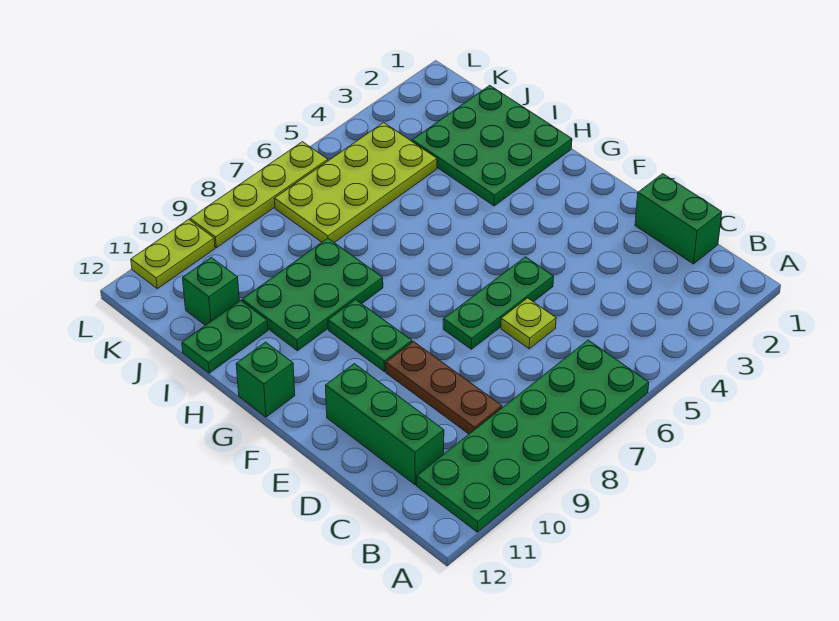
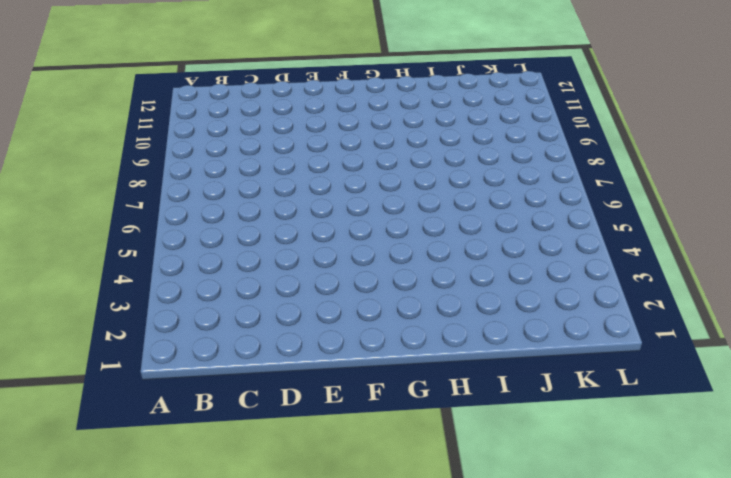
none -> green plate A6:B11 level 1
none -> green brick C1:D1 level 1
none -> brown plate C9:E9 level 1

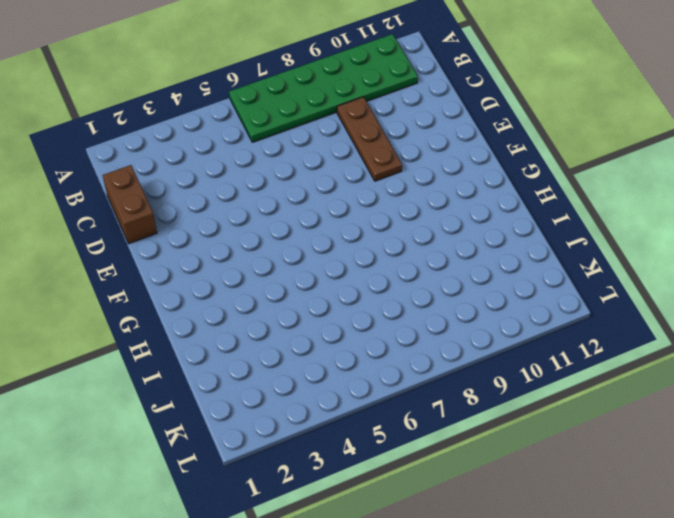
brown brick C1:D1 level 1 -> green brick C1:D1 level 1
none -> green brick C11:E11 level 1
none -> lime plate D6 level 1
none -> green plate E5:E7 level 1

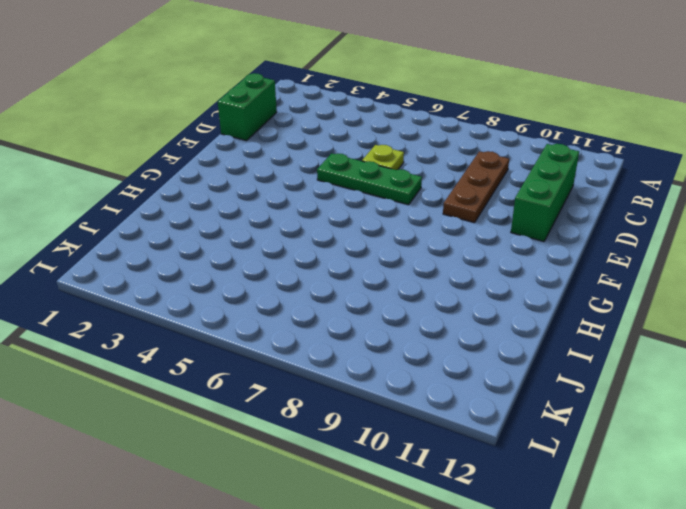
none -> green plate A6:B11 level 1
none -> green plate F9:G9 level 1
none -> green brick G12 level 1

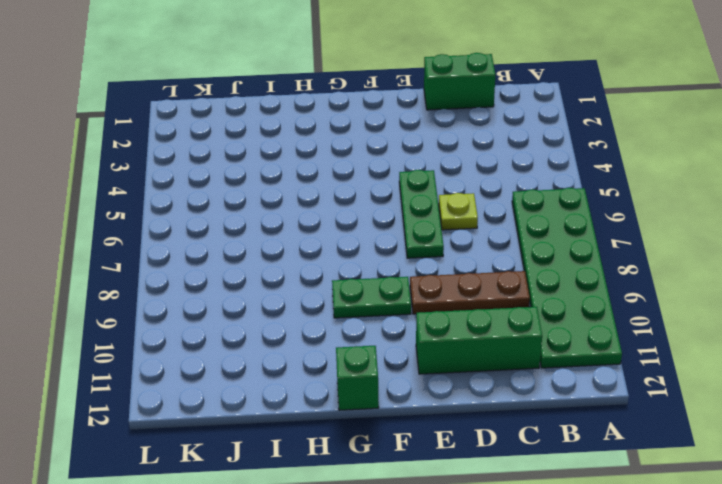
none -> green plate H1:J3 level 1
none -> green plate H8:I10 level 1
none -> green plate I11:I12 level 1

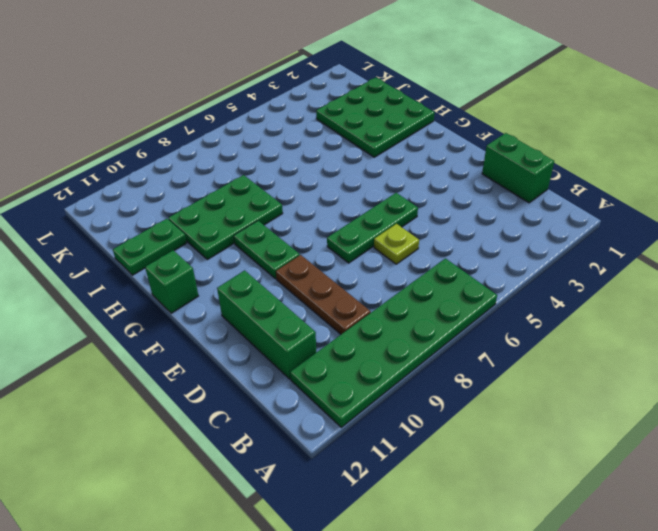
none -> lime plate J4:K7 level 1
none -> green brick J11 level 1
none -> lime plate L6:L9 level 1

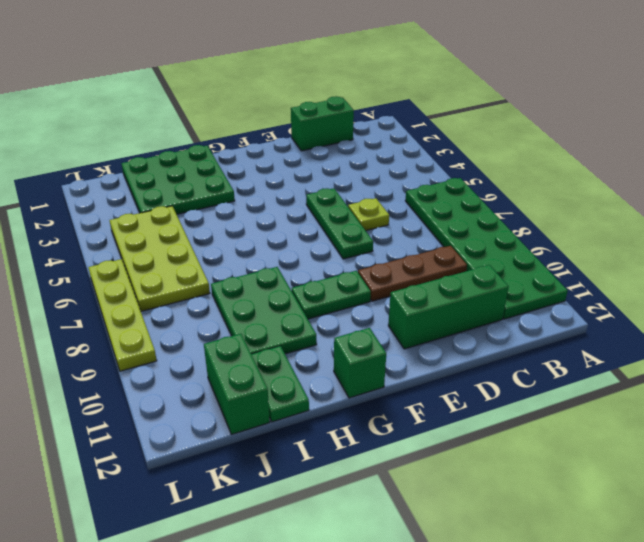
green brick J11:J12 level 1 -> green brick J11 level 1
none -> lime plate L10:L11 level 1

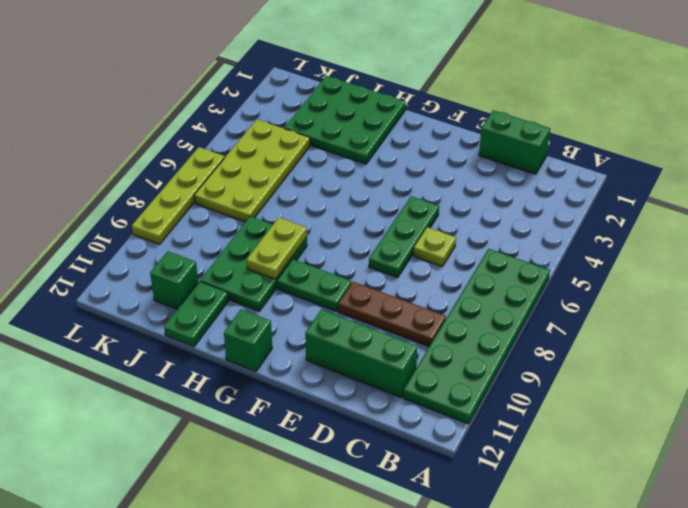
lime plate H8:H9 level 2 -> lime plate L10:L11 level 1

